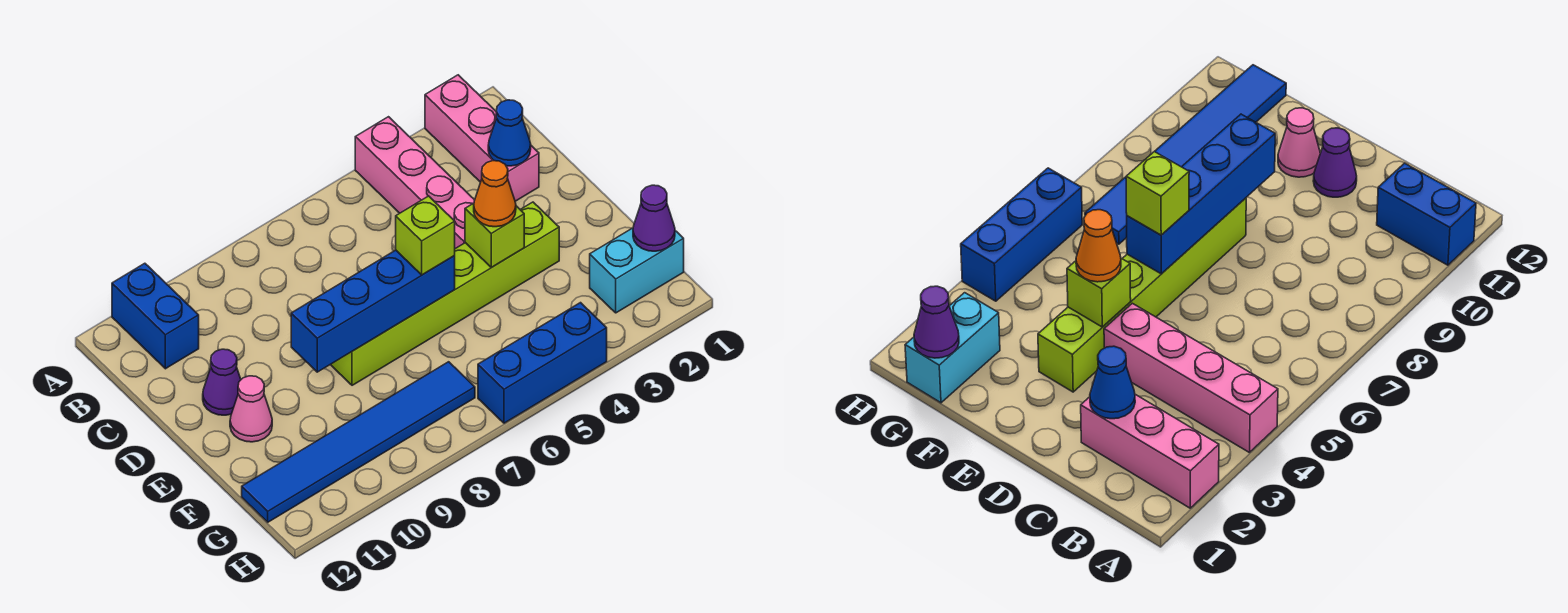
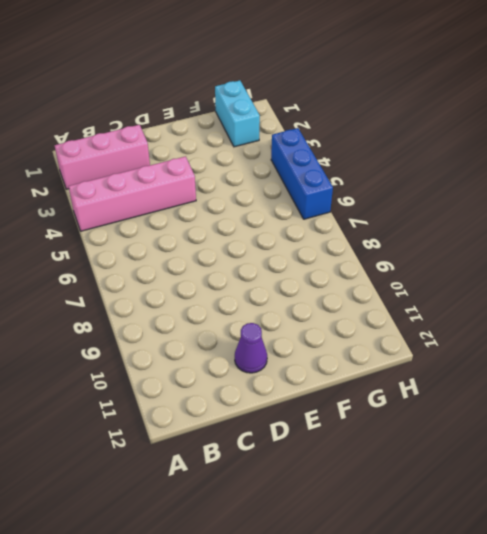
none -> blue brick A11:B11 level 1
none -> lime brick E3:E8 level 1
none -> pink cone E11 level 1

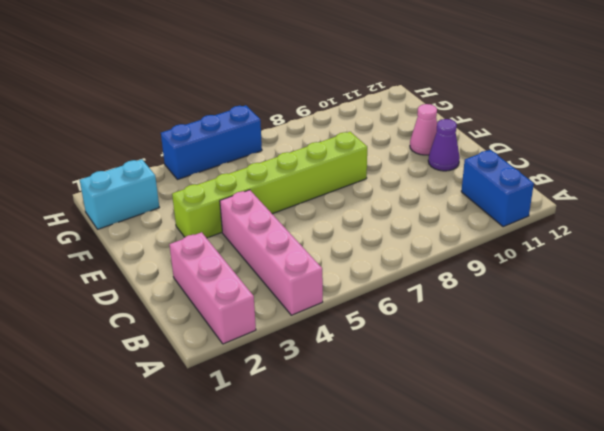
none -> blue tile G7:G12 level 1
none -> blue cone C2 level 2
none -> lime brick E4 level 2

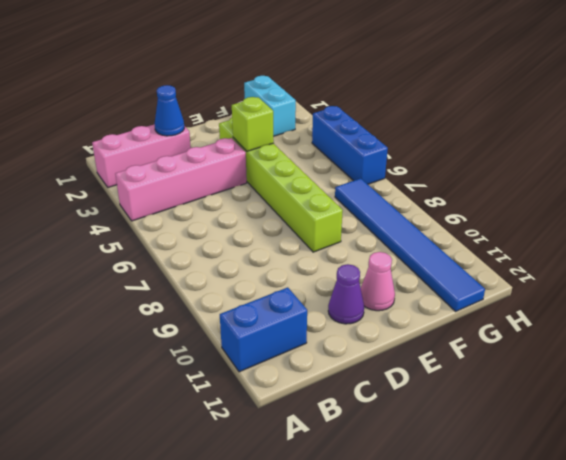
none -> blue brick E6:E9 level 2
none -> purple cone G1 level 2
none -> orange cone E4 level 3

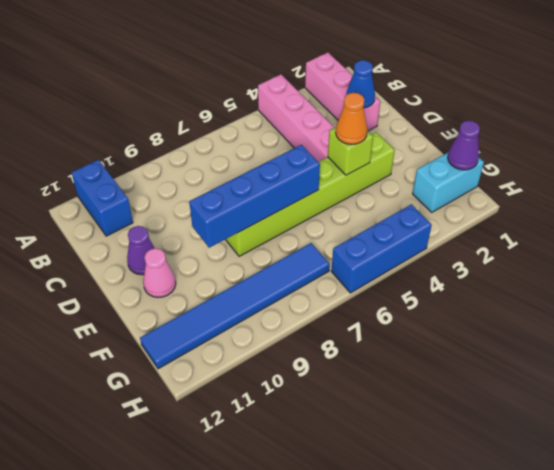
none -> lime brick E6 level 3

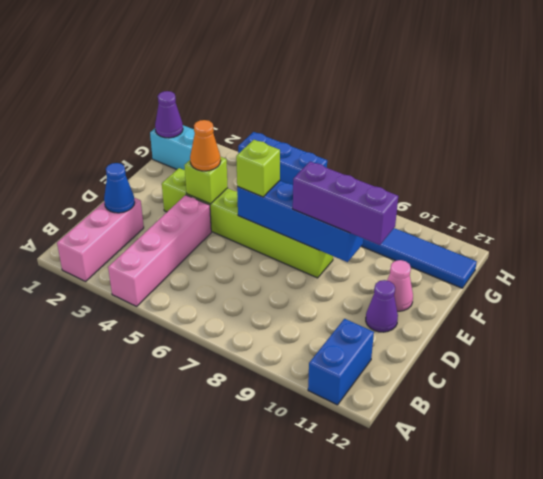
purple brick E8:E10 level 3 -> none

